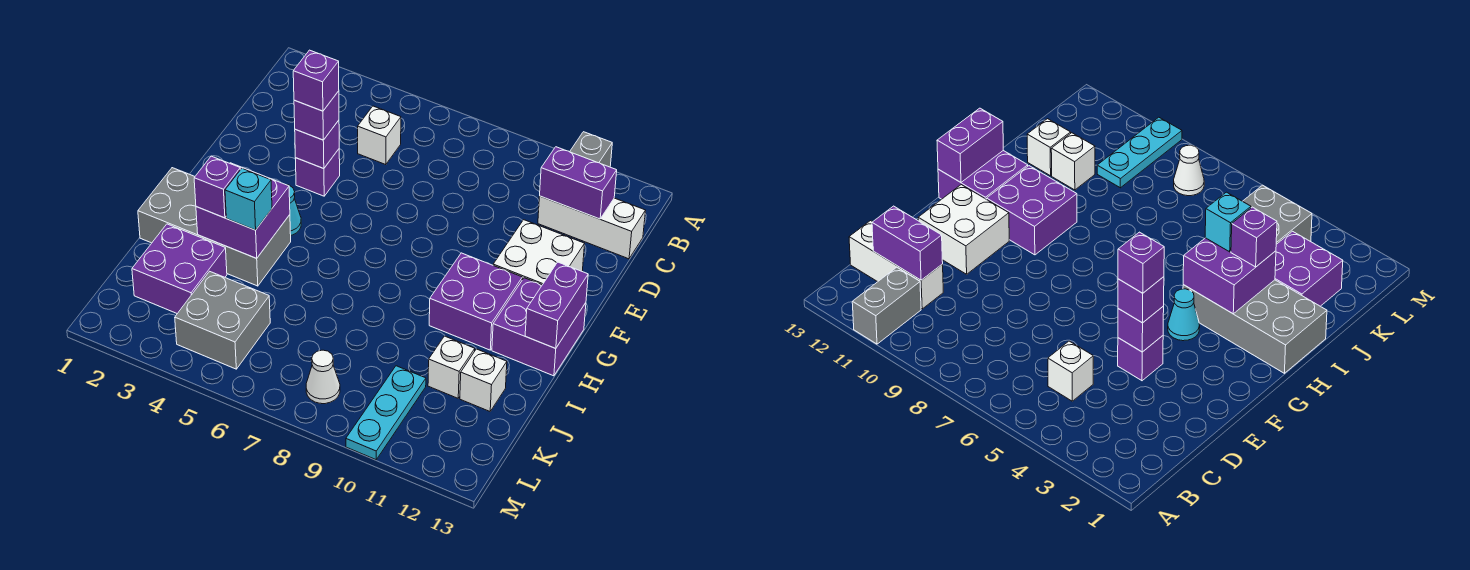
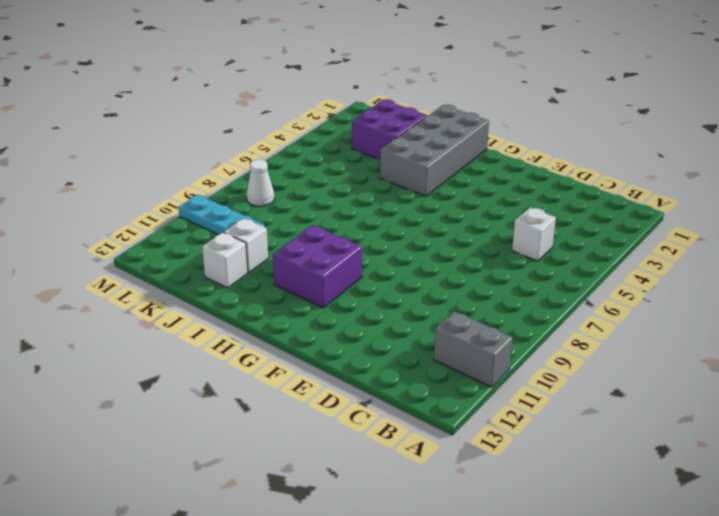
none -> white brick C11:C13 level 1
none -> purple brick E4 level 1
none -> white brick E11:F12 level 1

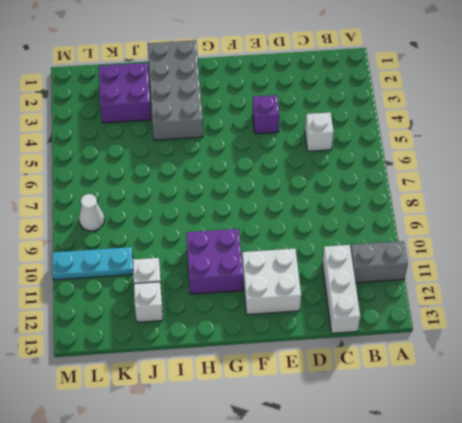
none -> cyan cone G4 level 1
none -> purple brick G12:H13 level 1
none -> grey brick K4:L5 level 1

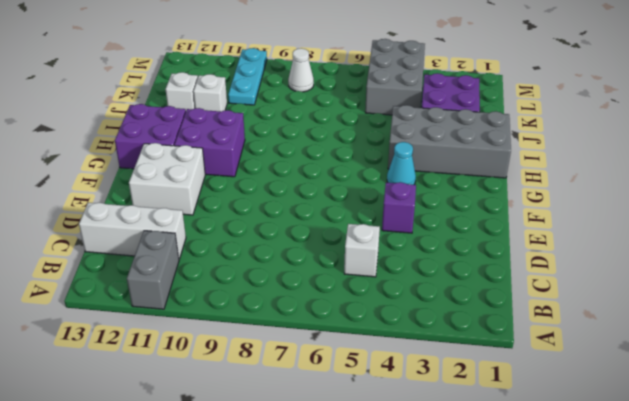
grey brick K4:M5 level 1 -> grey brick K4:L5 level 1
none -> purple brick C11:C12 level 2
none -> purple brick E4 level 2
none -> purple brick G13:H13 level 2

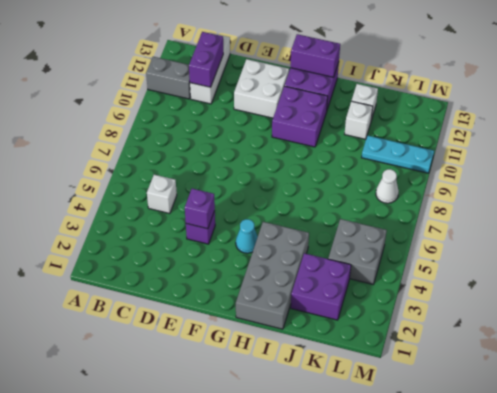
none -> purple brick H3:I4 level 2
none -> purple brick E4 level 3
none -> purple brick I3 level 3

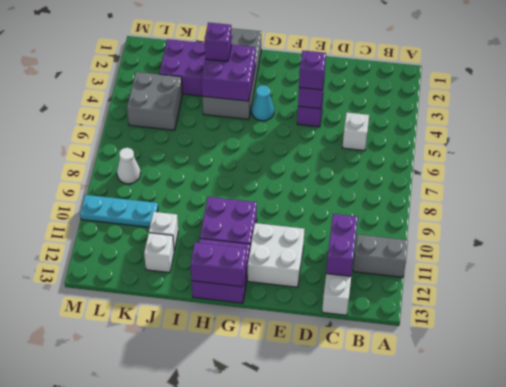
none -> cyan brick I4 level 3
none -> purple brick E4 level 4

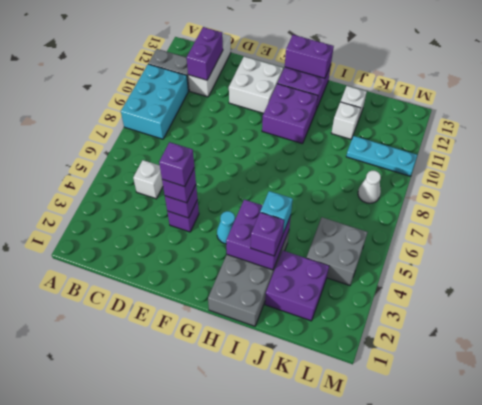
cyan brick A8:B10 level 1 -> none

